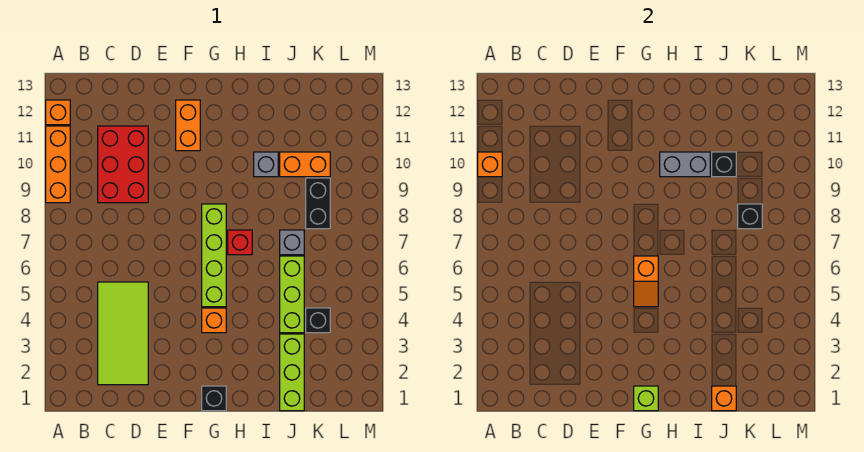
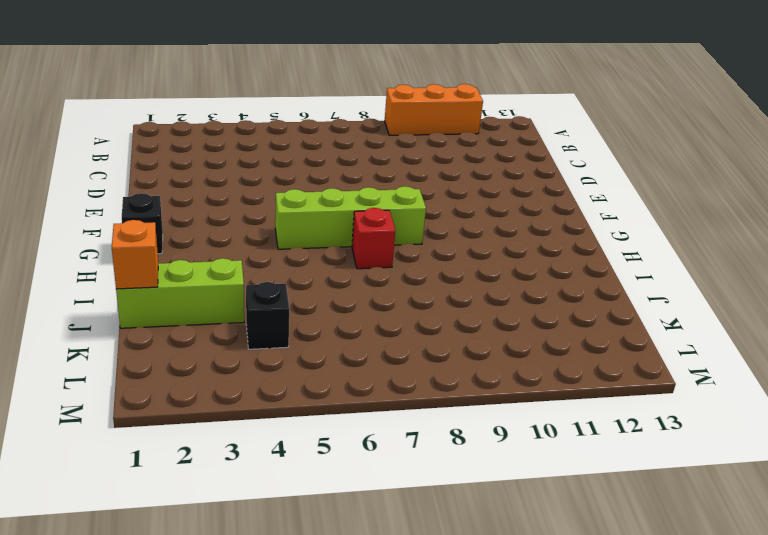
none -> orange brick A12 level 1
none -> lime tile C2:D5 level 1
none -> red brick C9:D11 level 1

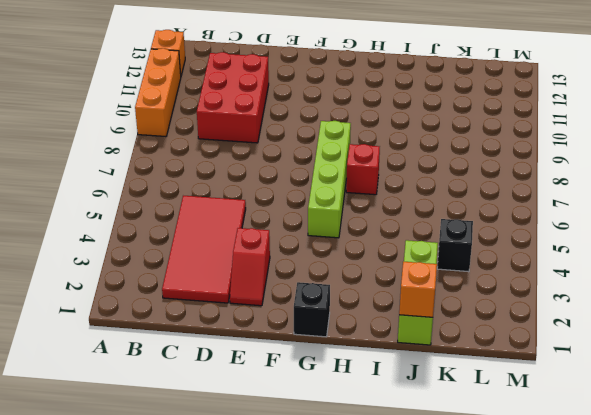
red tile C2:D5 level 1 -> lime tile C2:D5 level 1
red slope E2:E3 level 1 top 3 -> none
none -> orange brick F11:F12 level 1
none -> orange brick G4 level 1
none -> grey brick I10 level 1

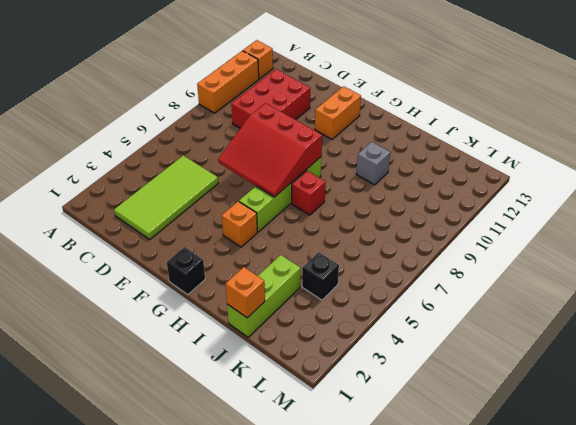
red slope E6:G8 level 2 top 8 -> orange slope G5:G6 level 2 top 6
none -> lime brick J4:J6 level 1
none -> grey brick J7 level 1
none -> orange brick J10:K10 level 1

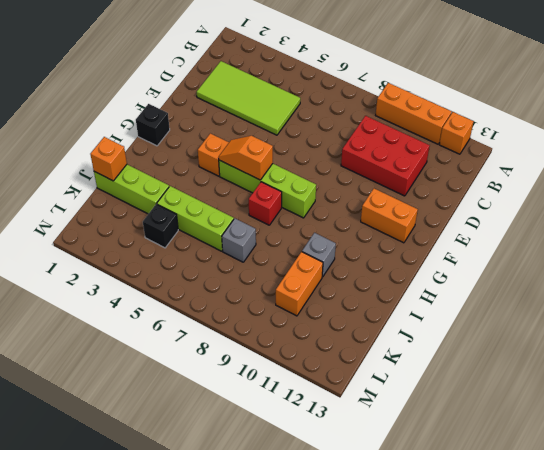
none -> black brick K8:K9 level 1
none -> orange brick A10 level 2
none -> lime brick G1 level 2

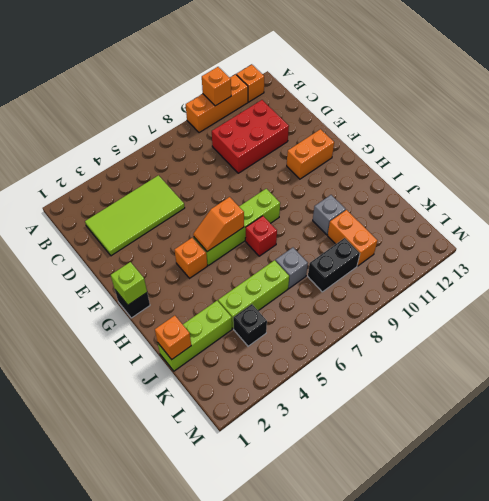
none -> grey brick H10:I10 level 2
none -> black brick J10 level 2
none -> black brick K8 level 2

